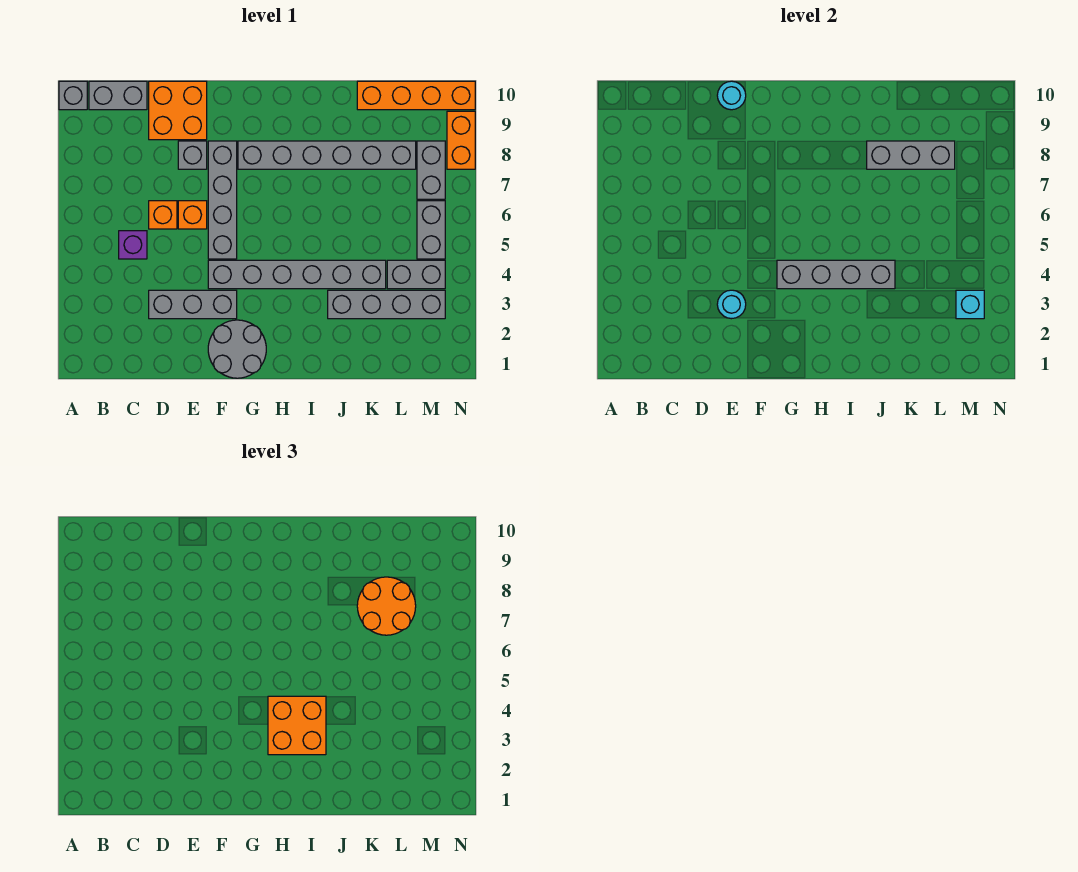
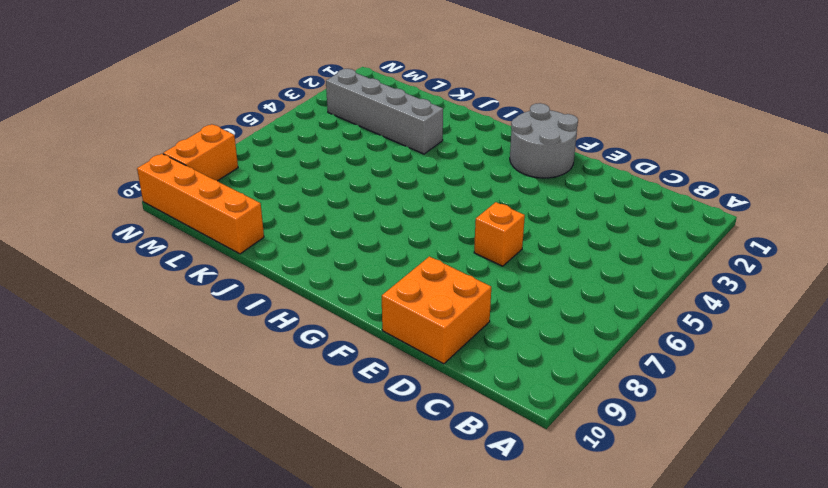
none -> grey brick A10 level 1
none -> grey brick B10:C10 level 1
none -> purple brick C5 level 1

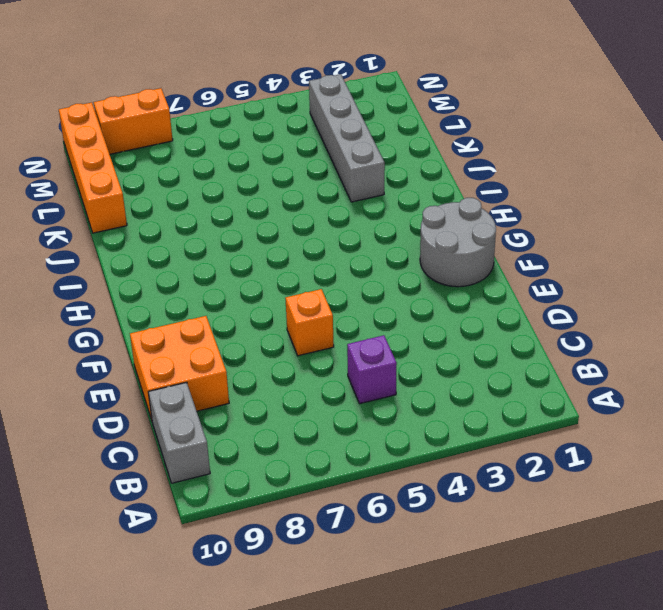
none -> grey brick A10 level 1
none -> grey brick D3:F3 level 1
none -> orange brick D6 level 1

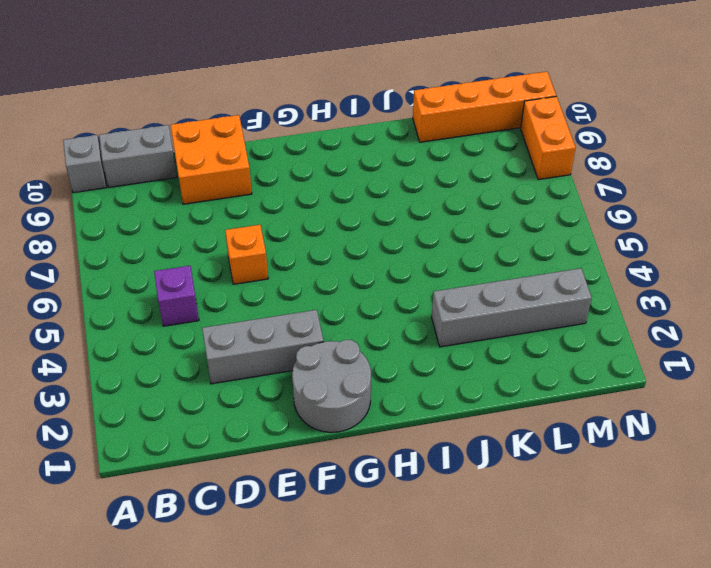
none -> orange brick D6 level 1
none -> grey brick E8 level 1
none -> grey brick F4:K4 level 1

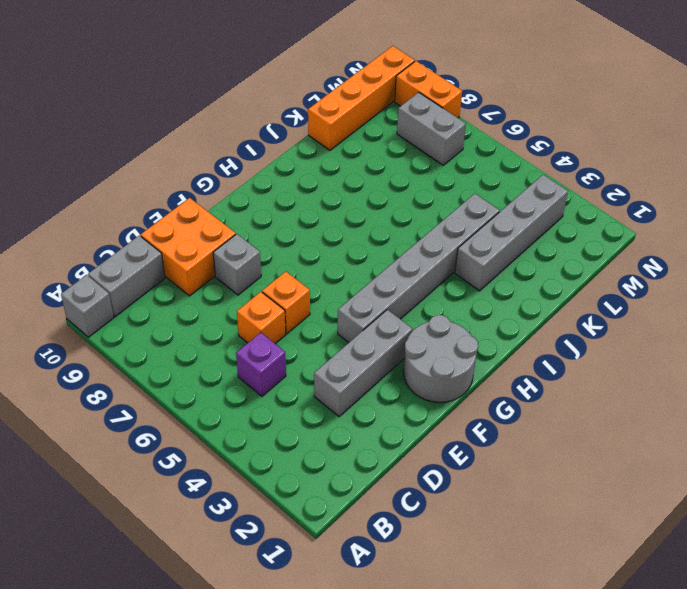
none -> grey brick F5:F8 level 1
none -> grey brick G8:L8 level 1
none -> grey brick L4:M4 level 1

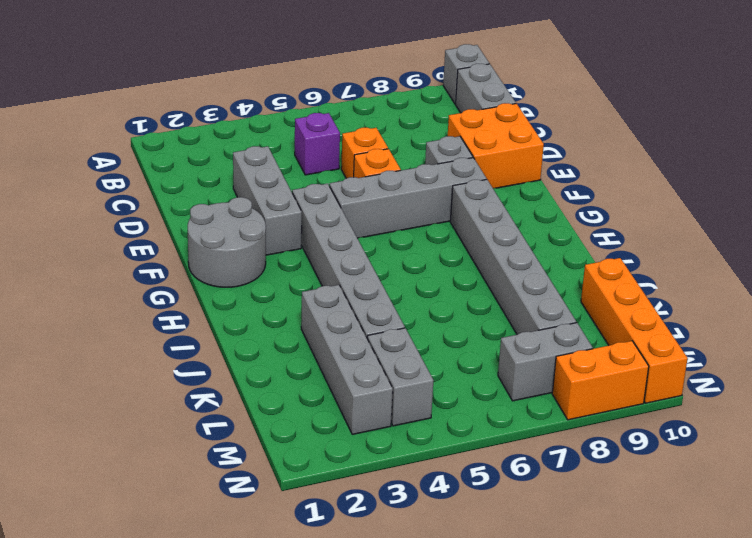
none -> grey brick M5:M6 level 1
none -> cyan round brick E3 level 2
none -> cyan round brick E10 level 2

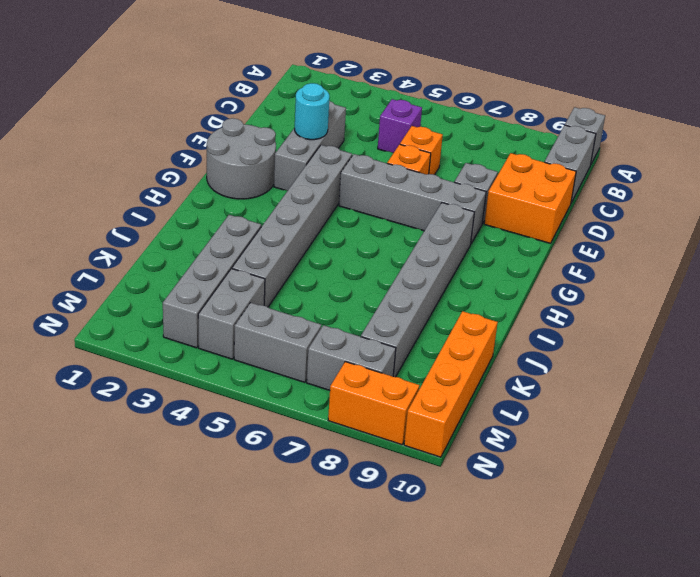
none -> cyan round brick E10 level 2
none -> grey brick G4:J4 level 2
none -> grey brick J8:L8 level 2

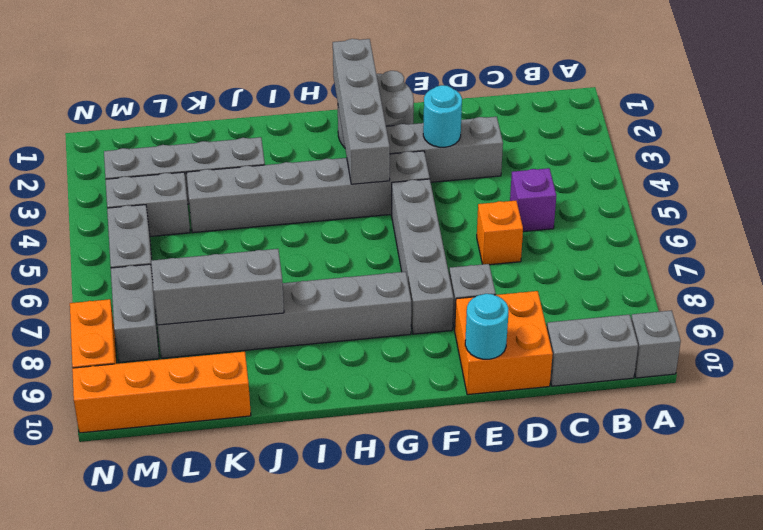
grey brick G1:G4 level 2 -> grey brick G4:J4 level 2
none -> orange brick E6 level 1
none -> cyan brick M3 level 2
none -> orange brick H3:I4 level 3

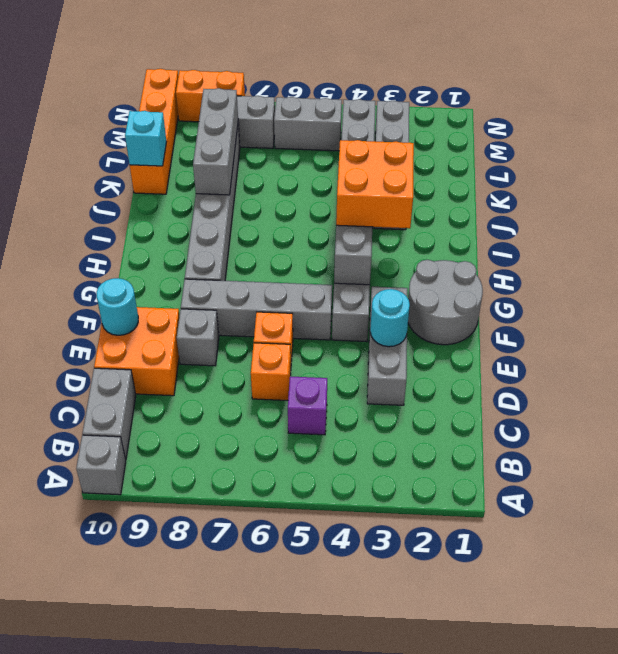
cyan brick K10 level 2 -> cyan brick M3 level 2
none -> orange round brick K7:L8 level 3

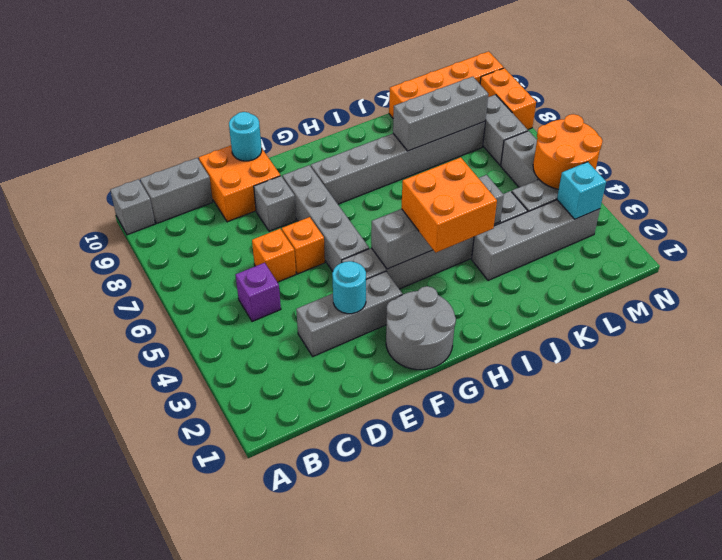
orange round brick M4:N5 level 2 -> orange round brick K7:L8 level 3

